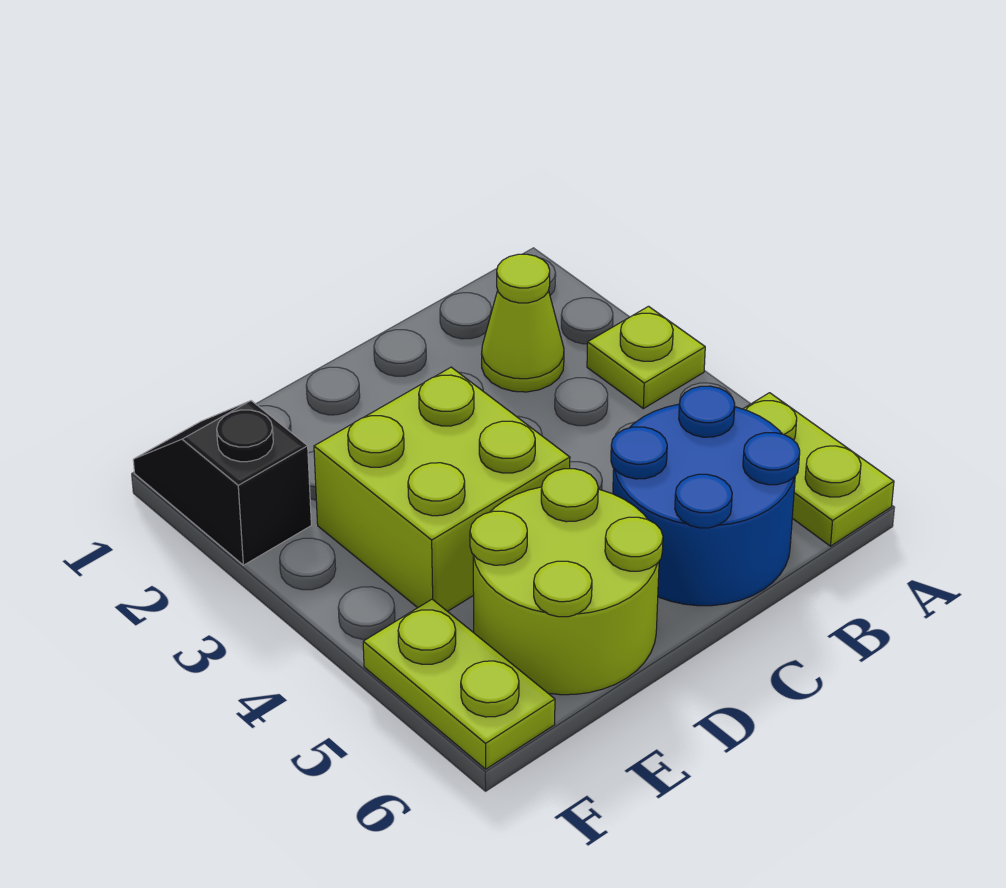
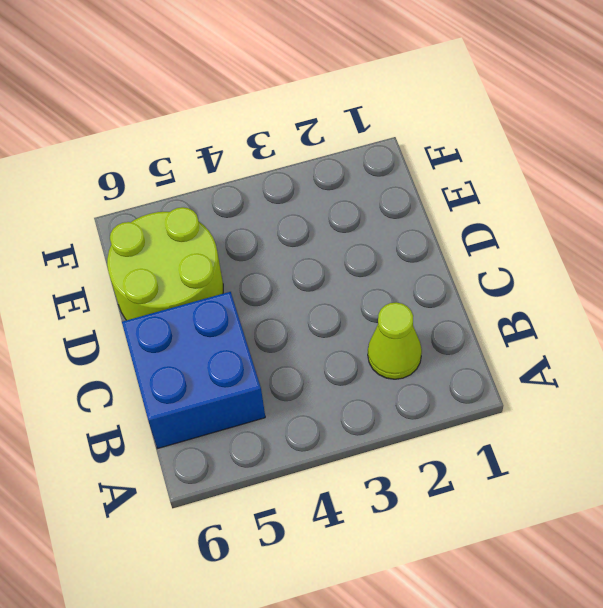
blue brick B5:C6 level 1 -> blue round brick B5:C6 level 1
none -> lime plate A3 level 1
none -> lime plate A5:A6 level 1

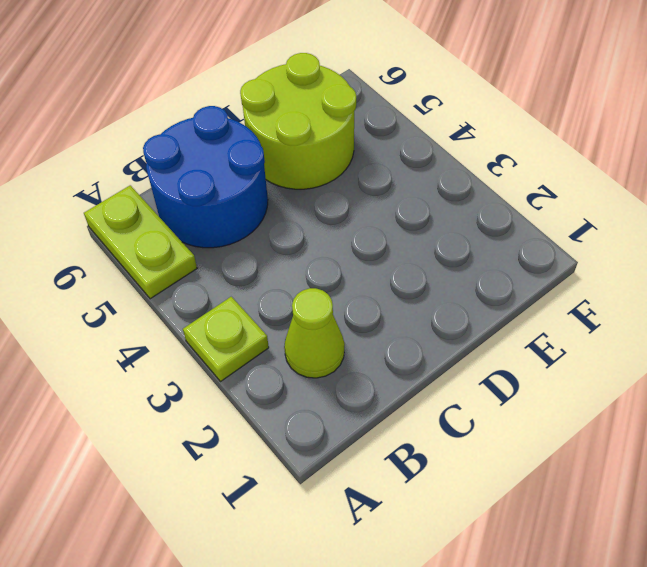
none -> lime brick D3:E4 level 1
none -> black slope F1:F2 level 1 top 2

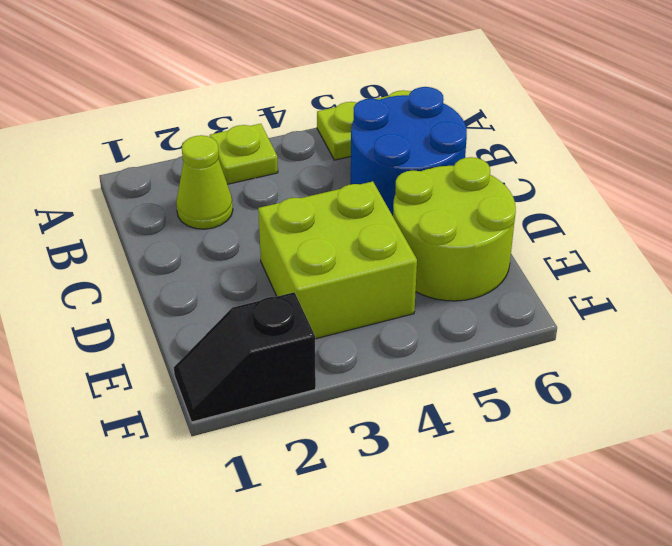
none -> lime plate F5:F6 level 1

